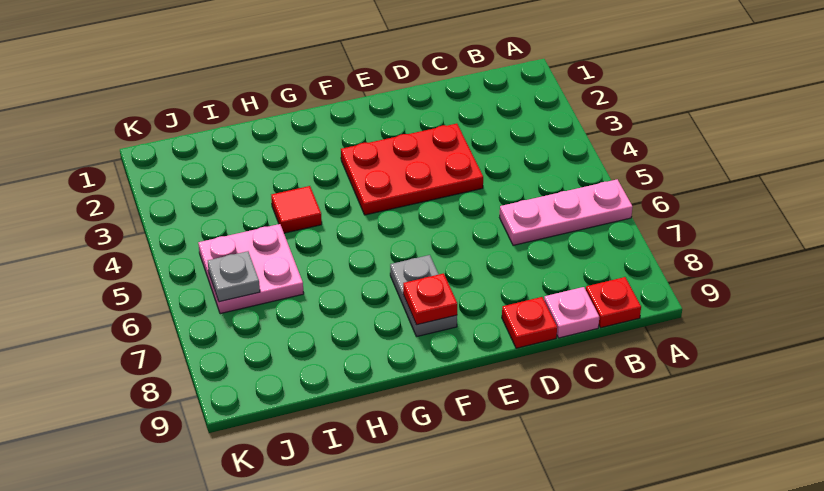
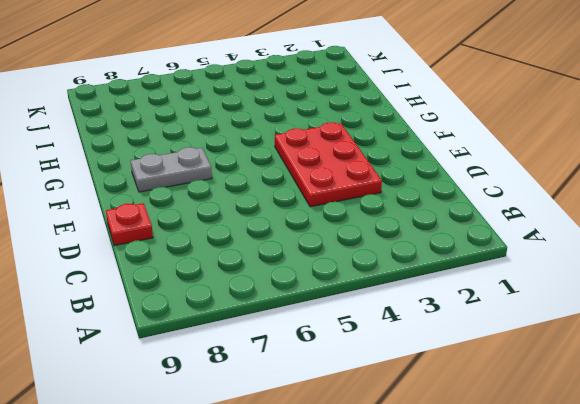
none -> pink plate A6:C6 level 1
none -> red plate B9 level 1

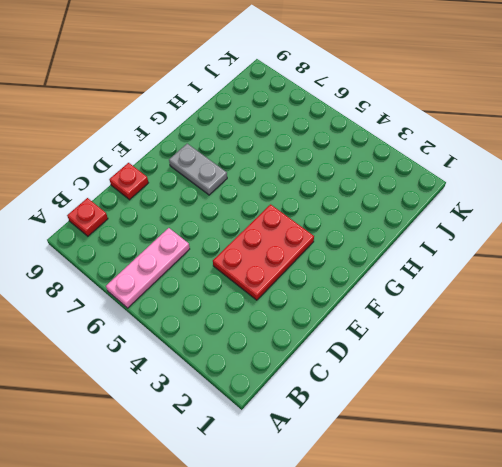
none -> pink plate C9 level 1
none -> red tile H4 level 1

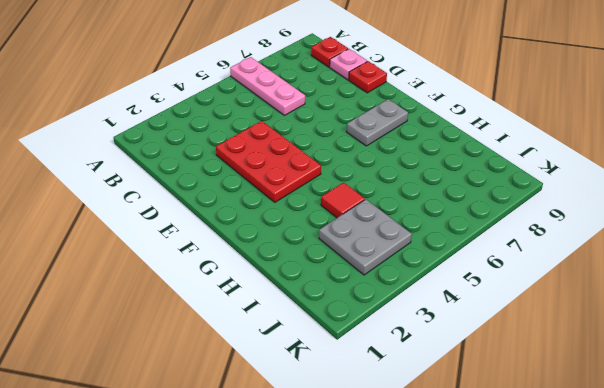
grey plate I3:J4 level 1 -> none
none -> pink plate I5:J6 level 1
none -> red plate F8 level 2

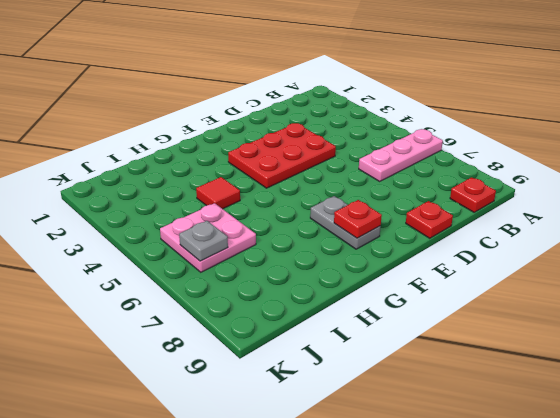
none -> pink plate C9 level 1

